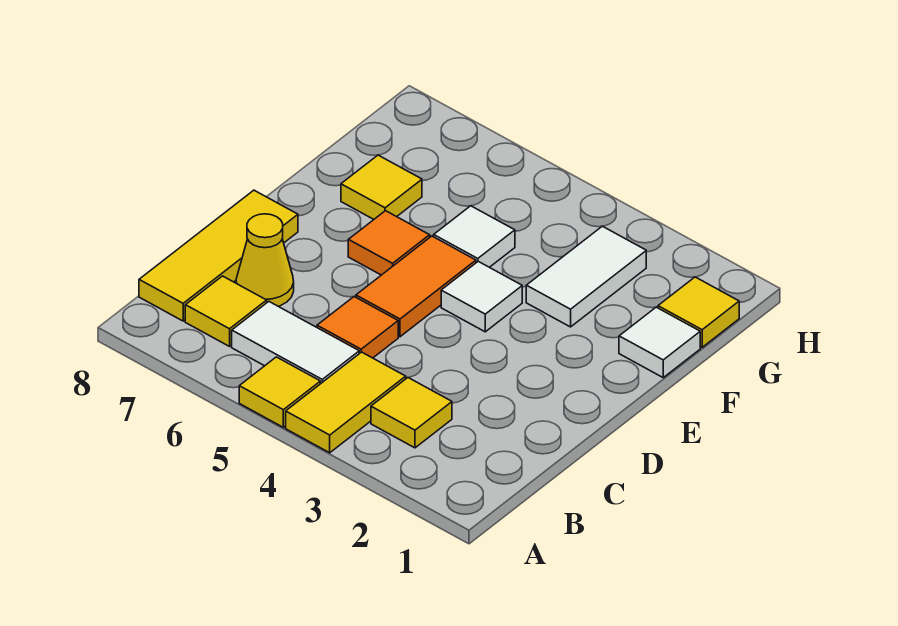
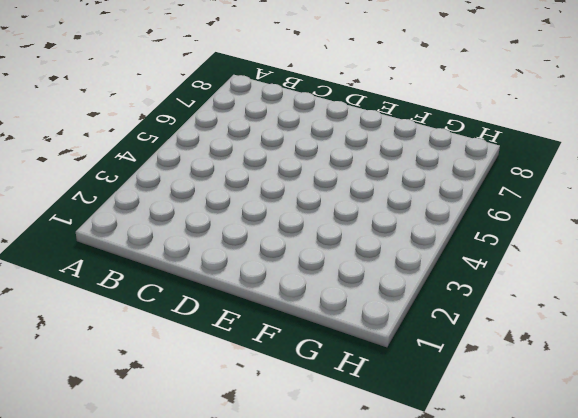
none -> yellow tile A4:B4 level 1
none -> yellow tile A5 level 1
none -> yellow tile B3 level 1

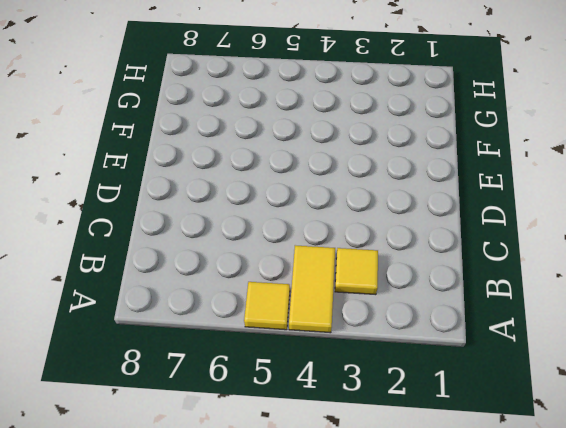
none -> white tile B5:B6 level 1
none -> yellow tile B7 level 1
none -> yellow tile B8:D8 level 1

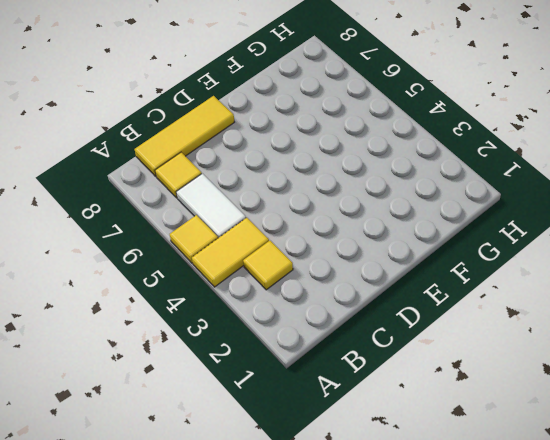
none -> orange tile C5 level 1
none -> yellow cone C7 level 1
none -> orange tile D5:E5 level 1

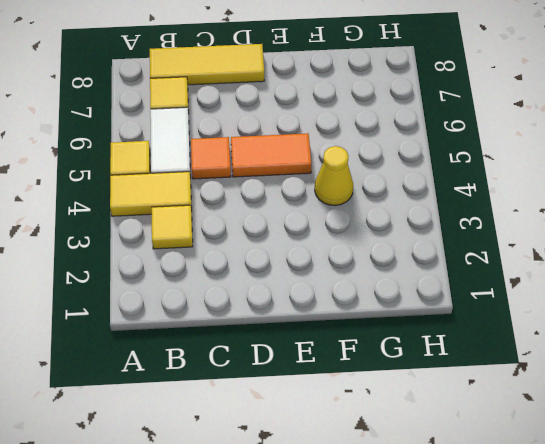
yellow cone F4 level 1 -> yellow cone C7 level 1
none -> white tile E4 level 1
none -> orange tile E6 level 1
none -> white tile F1 level 1

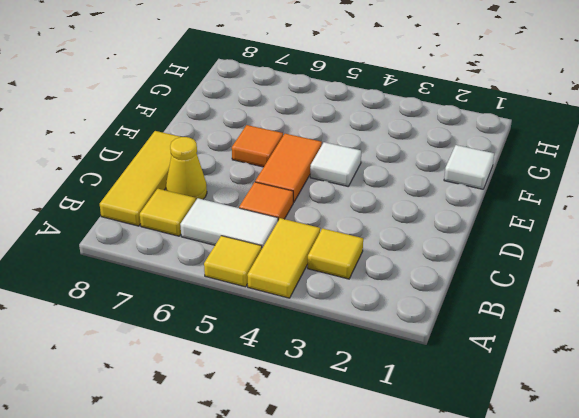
none -> white tile F3:G3 level 1
none -> white tile F5 level 1
none -> yellow tile F7 level 1

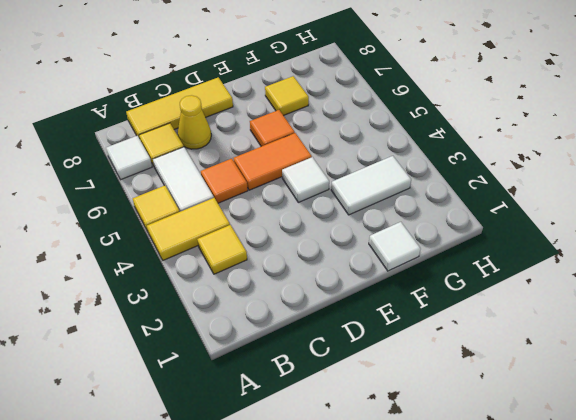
white tile A7 level 1 -> white tile F5 level 1
none -> yellow tile G1 level 1

